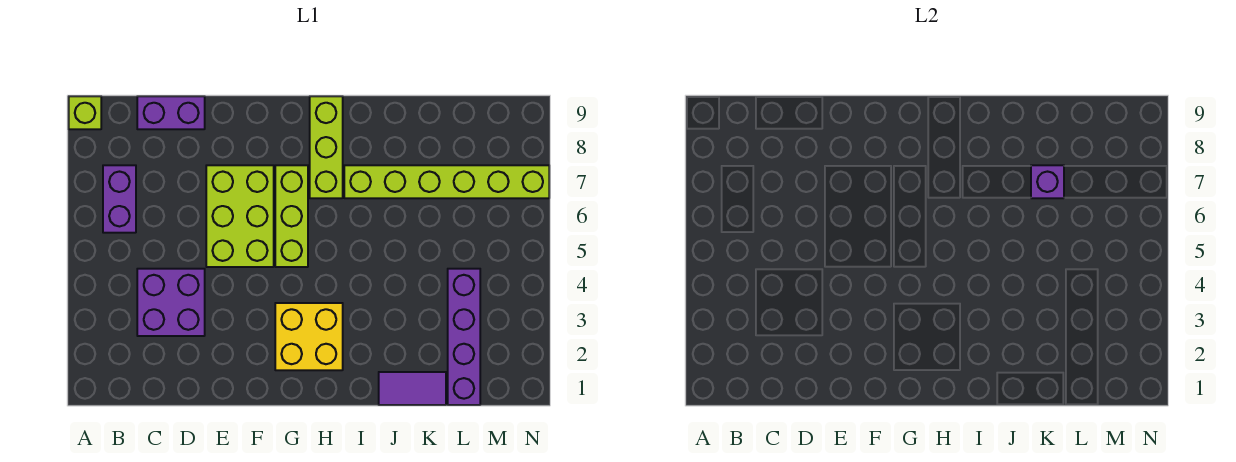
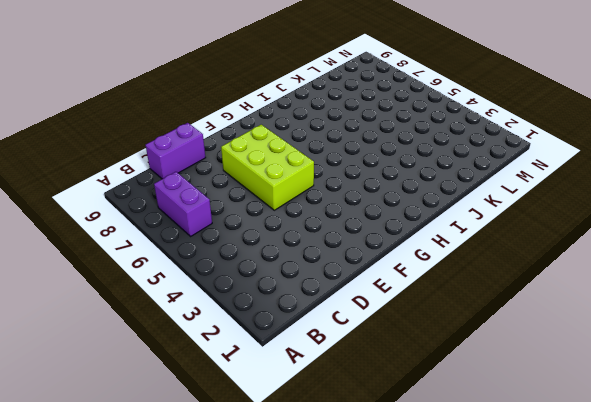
none -> lime brick A9 level 1
none -> purple brick C3:D4 level 1
none -> yellow brick G2:H3 level 1

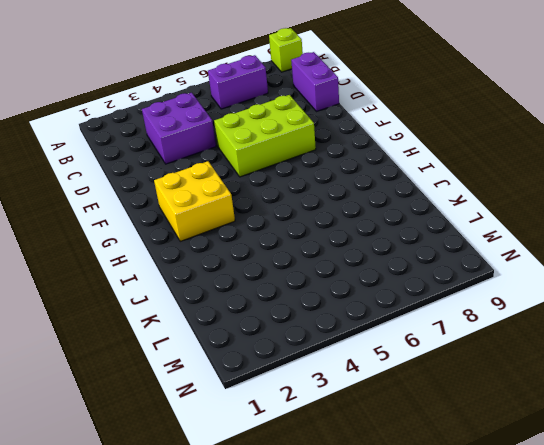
none -> lime brick G5:G7 level 1
none -> lime brick H7:H9 level 1
none -> lime brick I7:N7 level 1

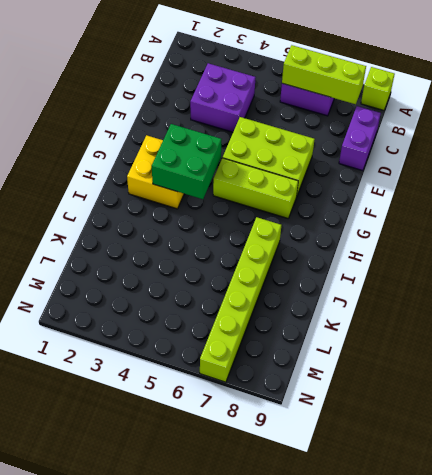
lime brick B6:B8 level 2 -> lime brick H7:H9 level 1
green brick G3:H4 level 2 -> none
none -> purple tile J1:K1 level 1
none -> purple brick L1:L4 level 1
none -> purple brick K7 level 2

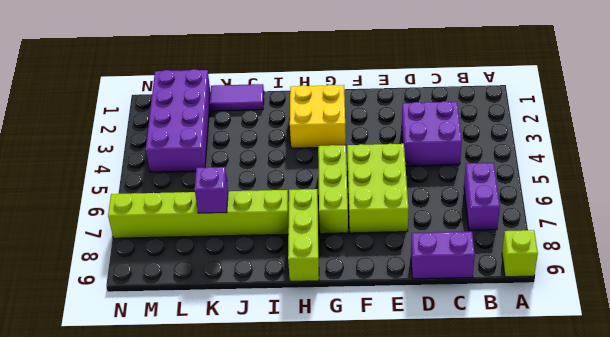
purple brick L1:M4 level 1 -> purple brick L1:L4 level 1

